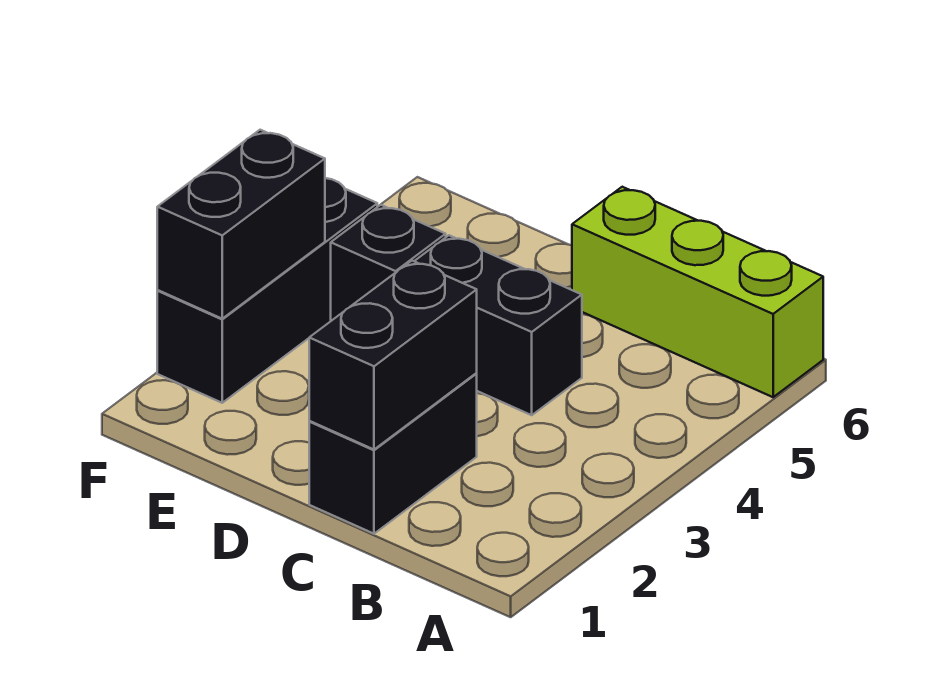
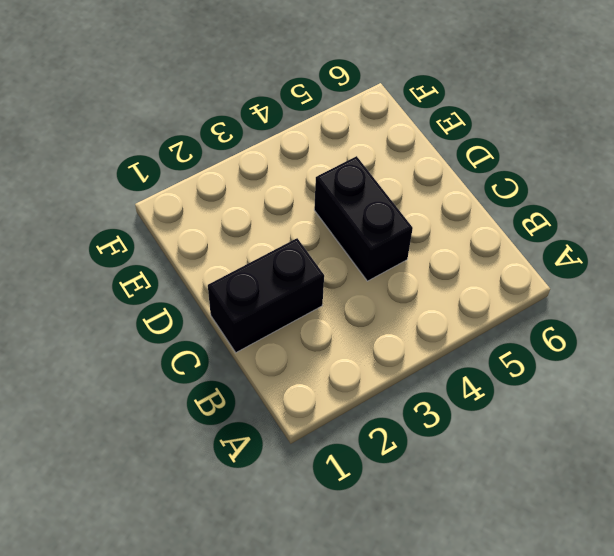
none -> lime brick A6:C6 level 1
none -> black brick E4 level 1

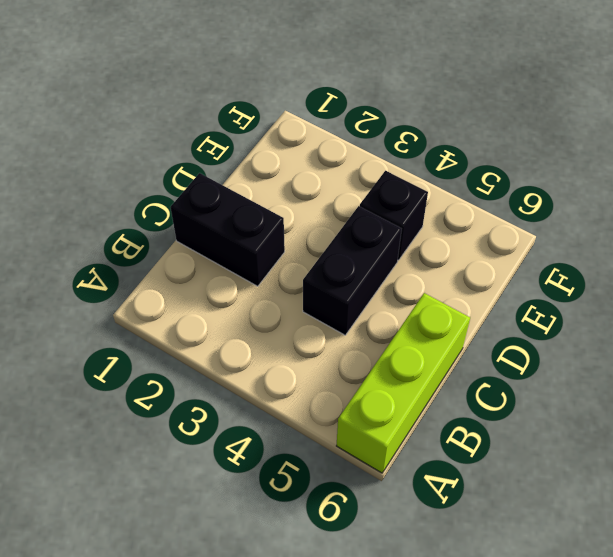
none -> black brick F2:F4 level 1
none -> black brick C1:C2 level 2

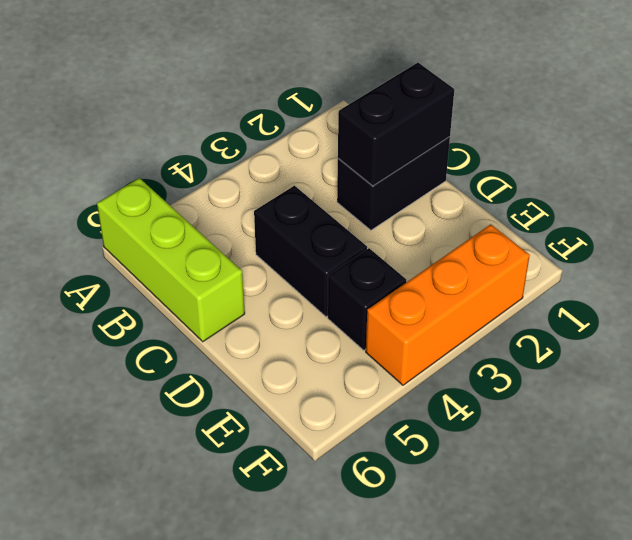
orange brick F2:F4 level 1 -> black brick F2:F4 level 1
none -> black brick F2:F3 level 2

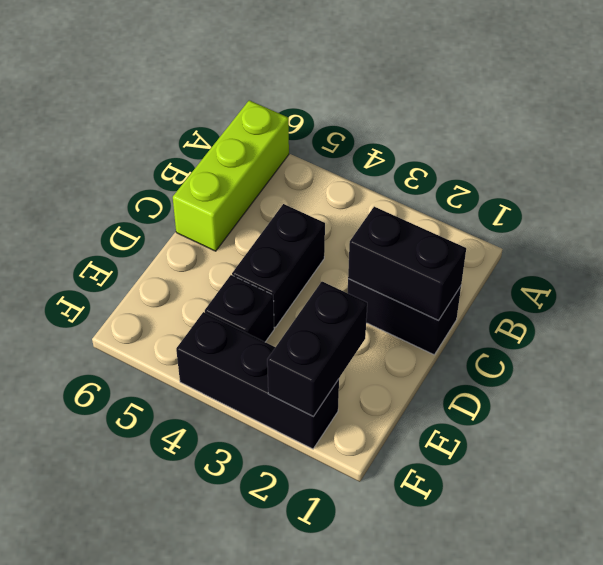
black brick E2:F2 level 2 -> black brick F2:F3 level 2

